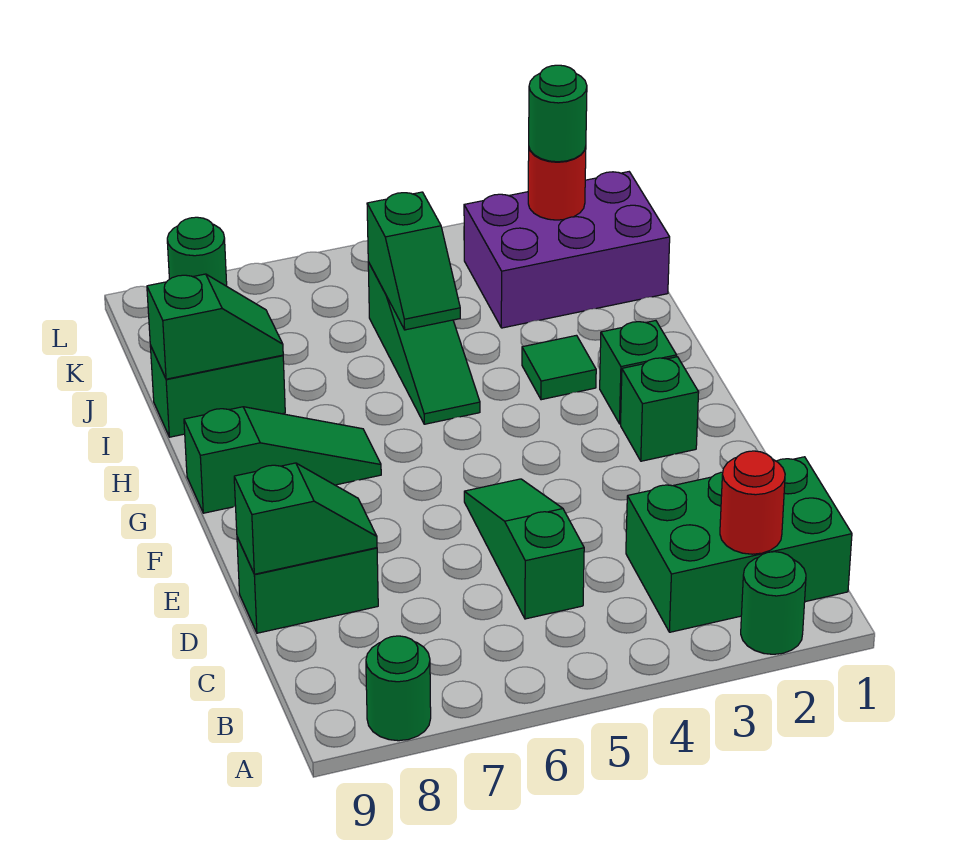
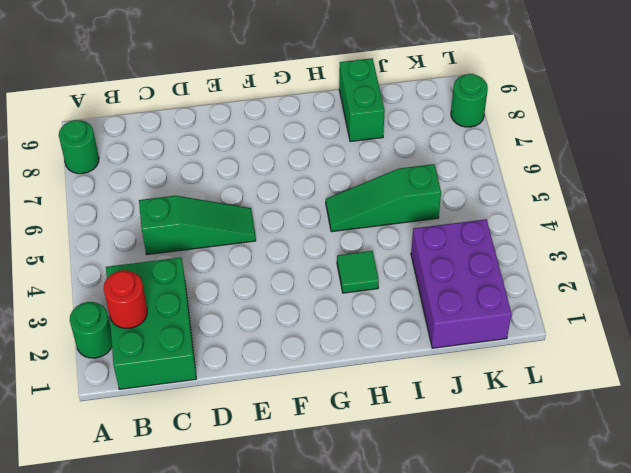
none -> green brick D8:D9 level 1
none -> green brick F2 level 1
none -> green brick G2 level 1

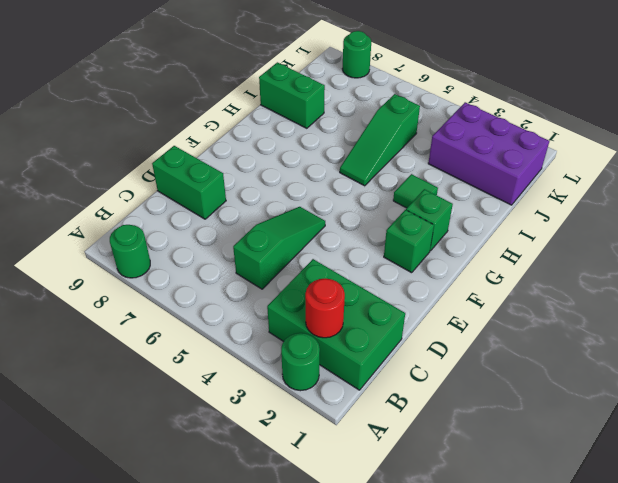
none -> green slope G7:G9 level 1 top 9
none -> green slope D8:D9 level 2 top 9
none -> green slope I5:J5 level 2 top J

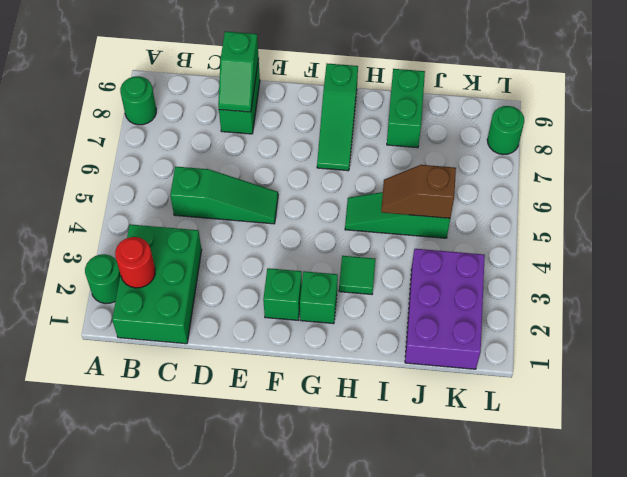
brown slope I5:J5 level 2 top J -> green slope I5:J5 level 2 top J
none -> green slope I8:I9 level 2 top 9
none -> red round brick K2 level 2
none -> green round brick K2 level 3

